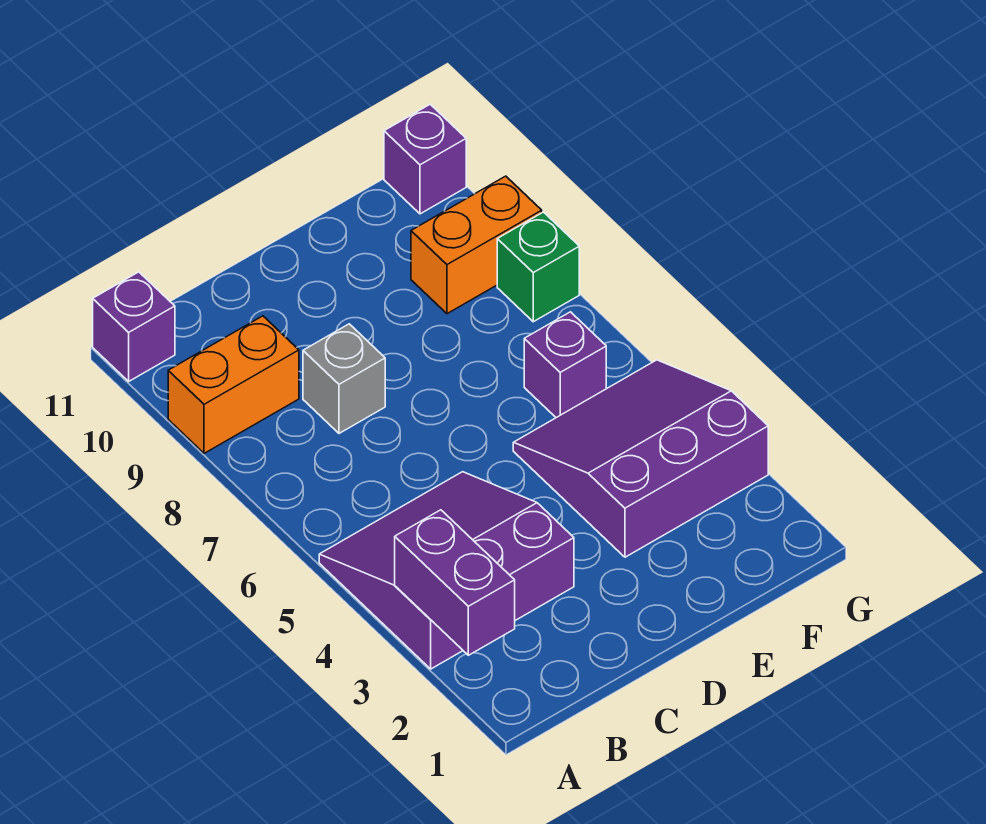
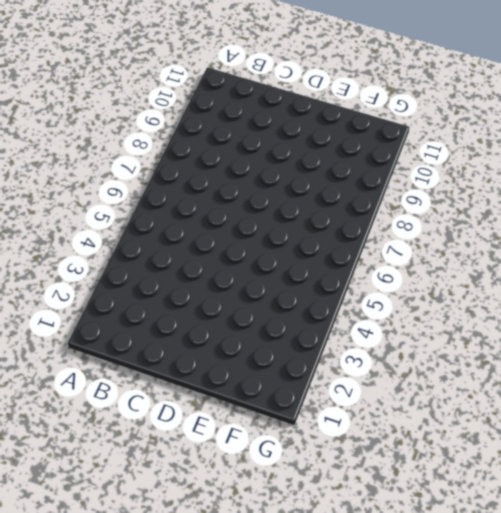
none -> purple slope A3:C5 level 1 top 3
none -> orange brick A9:B9 level 1

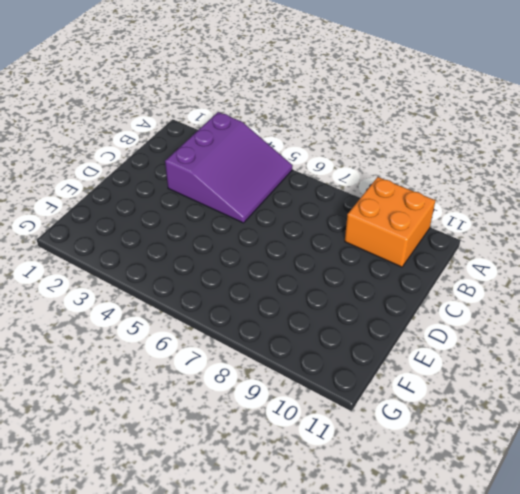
orange brick A9:B10 level 1 -> orange brick A9:B9 level 1
none -> purple brick A11 level 1
none -> grey brick C8 level 1

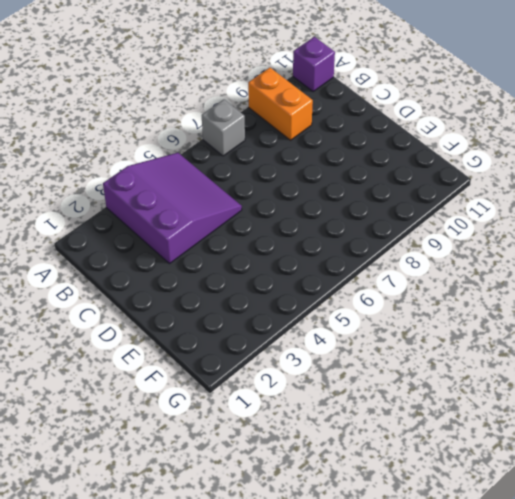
grey brick A7 level 1 -> grey brick C8 level 1
none -> purple slope E3:G5 level 1 top 3
none -> purple brick F6 level 1

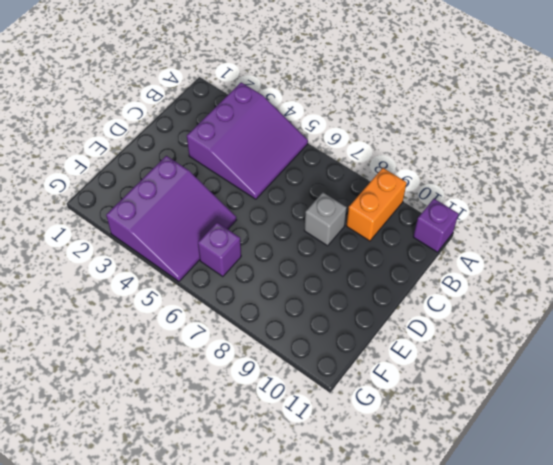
none -> orange brick F9:G9 level 1
none -> green brick G8 level 1

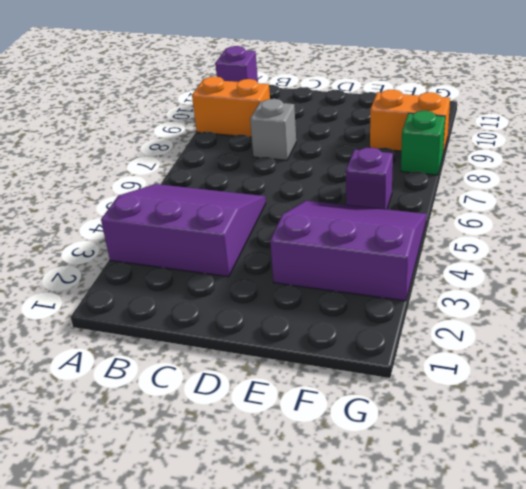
none -> purple brick G11 level 1
none -> purple brick A2:A3 level 2

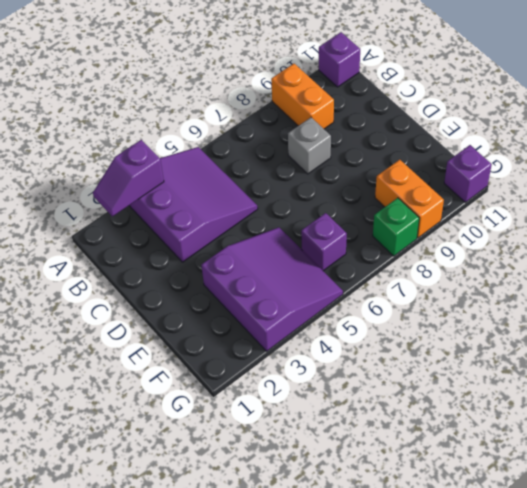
purple slope A2:A3 level 2 top 3 -> purple brick A2:A3 level 2

